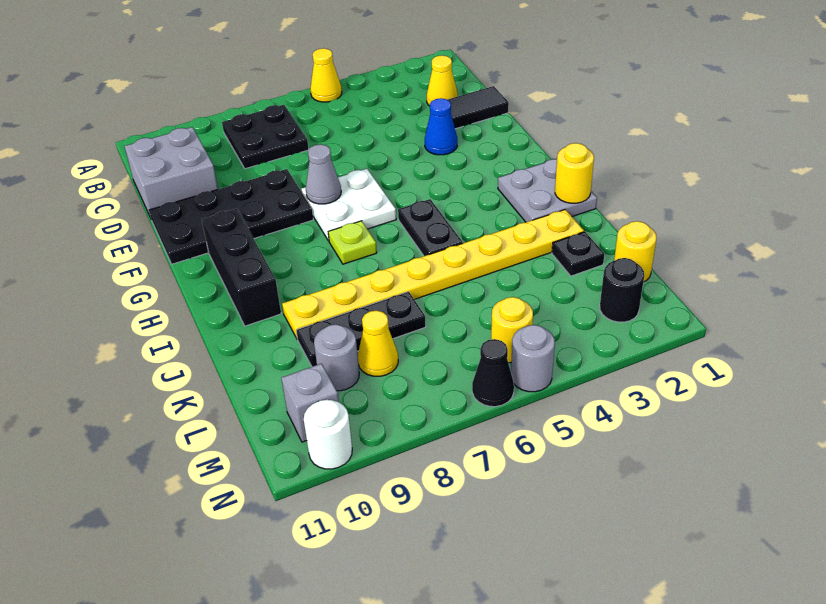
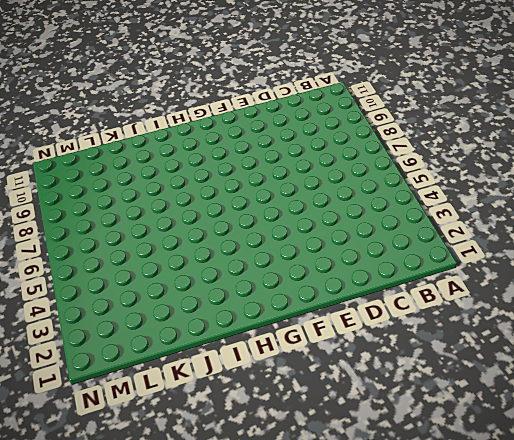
none -> yellow cone A5 level 1
none -> black plate B7:C8 level 1
none -> yellow cone C2 level 1

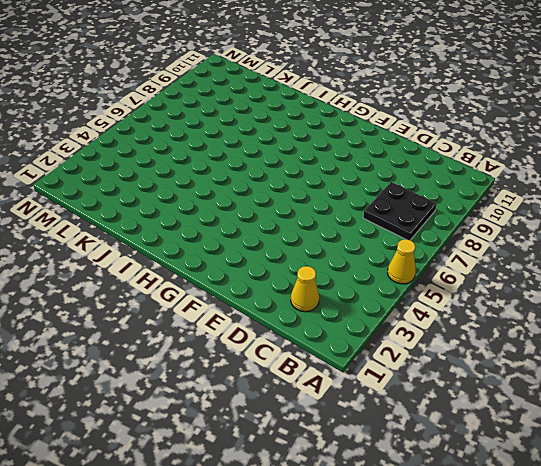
none -> grey brick C10:D11 level 1
none -> black tile D1:D2 level 1
none -> blue cone E3 level 1

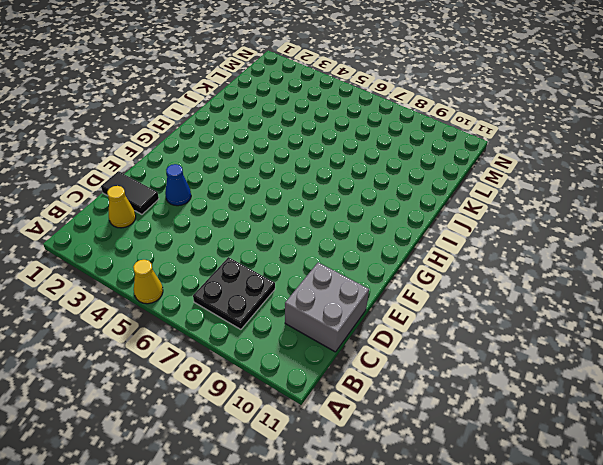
none -> black plate E8:F11 level 1
none -> white plate F6:G7 level 1
none -> black brick G10:I10 level 1

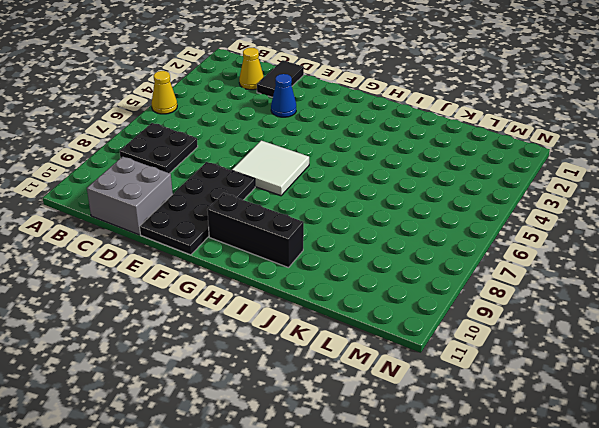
white tile F6:G7 level 1 -> white plate F6:G7 level 1
none -> grey plate H1:I2 level 1
none -> black plate H5:I5 level 1
none -> lime plate H7 level 1

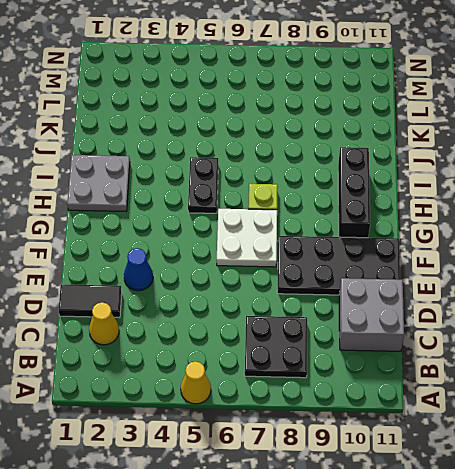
none -> yellow plate J2:J9 level 1
none -> black plate K2 level 1
none -> black plate K7:K9 level 1

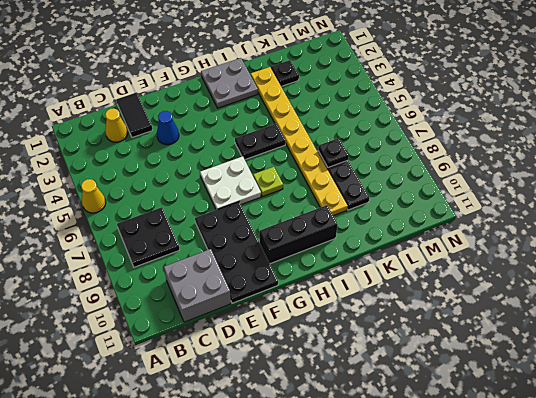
black plate K7 level 2 -> none
none -> yellow round brick L1 level 1
none -> yellow cone L8 level 1
none -> grey round brick L9 level 1

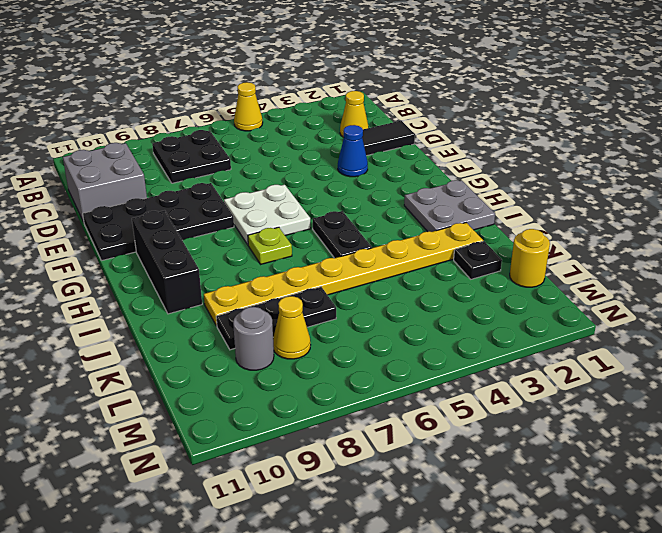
none -> black round brick M2 level 1
none -> yellow round brick M5 level 1
none -> grey brick M10 level 1

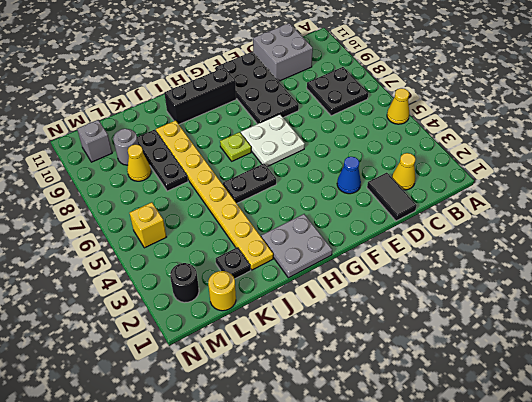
yellow brick M5 level 1 -> yellow round brick M5 level 1
none -> grey round brick N5 level 1
none -> black cone N6 level 1
none -> white round brick N10 level 1

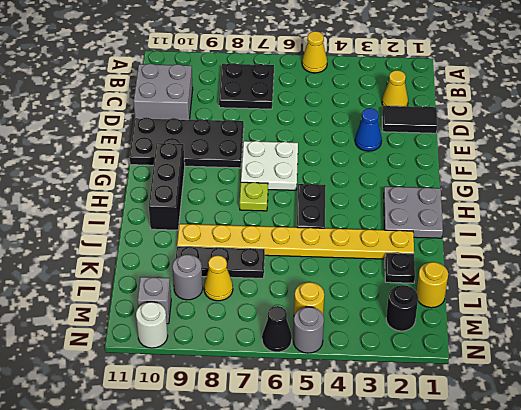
none -> grey cone F7 level 2
none -> yellow round brick I1 level 2

